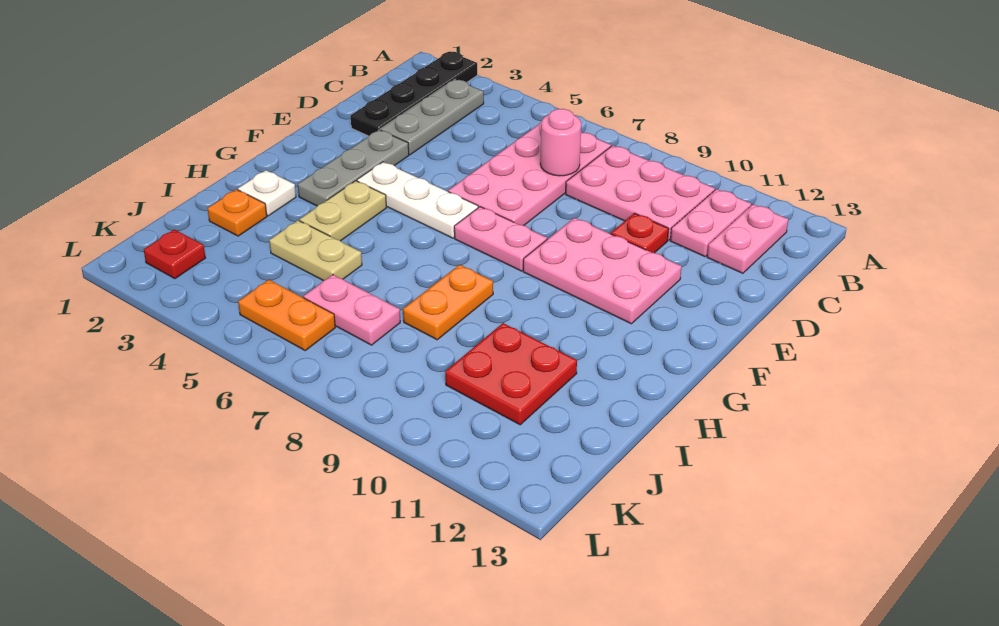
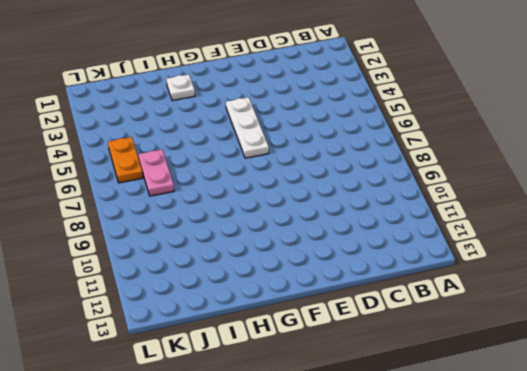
none -> black plate A2:D2 level 1
none -> grey plate B3:D3 level 1
none -> pink plate B6:E7 level 1

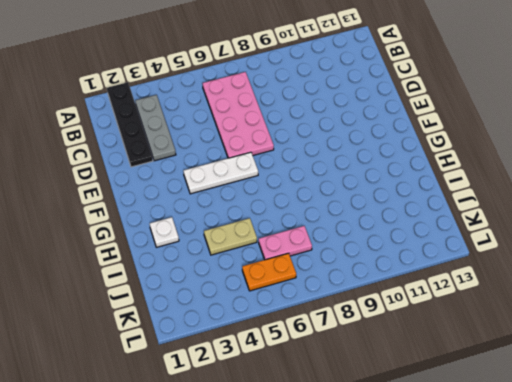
none -> pink plate B8:C10 level 1
none -> pink plate B11:C11 level 1
none -> pink plate B12:C12 level 1

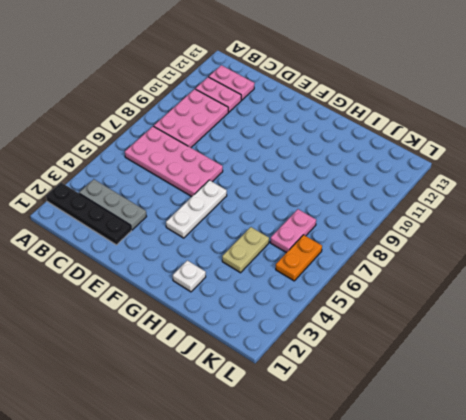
none -> red plate D10 level 1
none -> grey plate E3:G3 level 1
none -> pink plate E9:F11 level 1

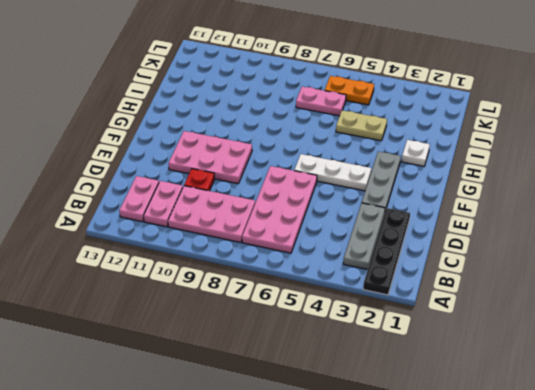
none -> pink plate F7:F8 level 1
none -> tan plate G4:H4 level 1
none -> orange plate H8:I8 level 1

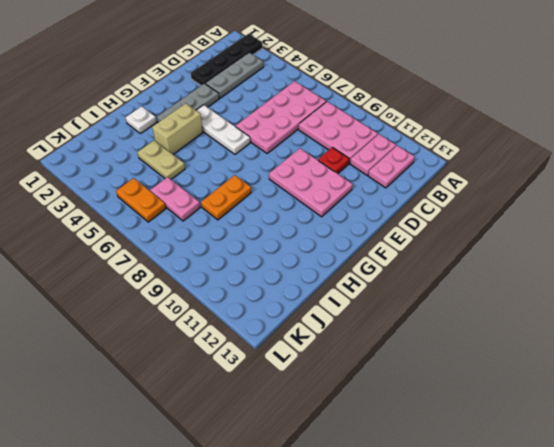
tan brick G4:H4 level 1 -> tan plate G4:H4 level 1
none -> pink plate F7:F8 level 1
none -> orange plate I2 level 1
none -> red plate I10:J11 level 1

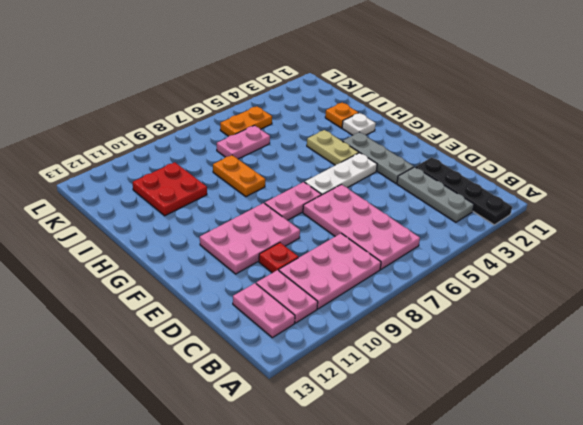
none -> tan plate I4:I5 level 1
none -> red plate K2 level 1
none -> pink round brick C7 level 2

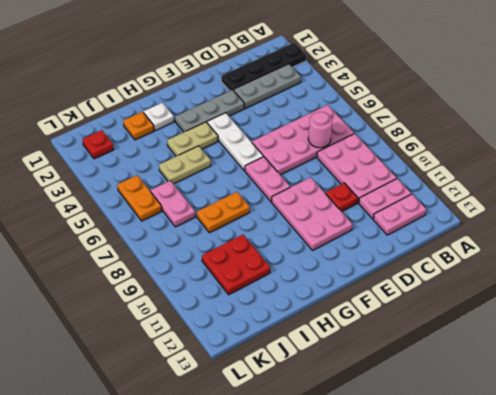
tan plate H5:I5 level 1 -> tan plate I4:I5 level 1

